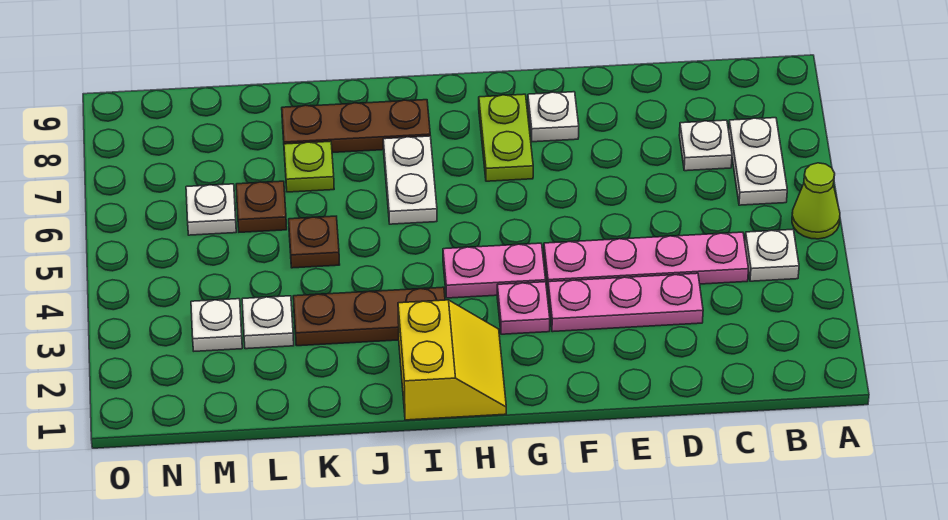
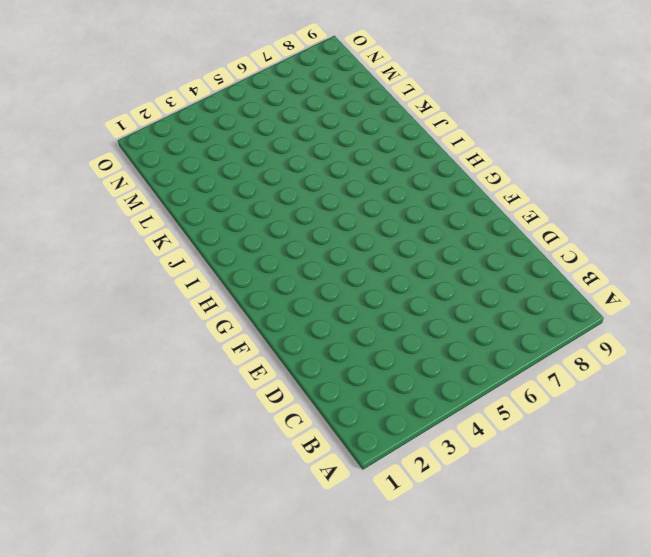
none -> lime cone A5 level 1
none -> white plate B4 level 1
none -> white plate B6:B7 level 1

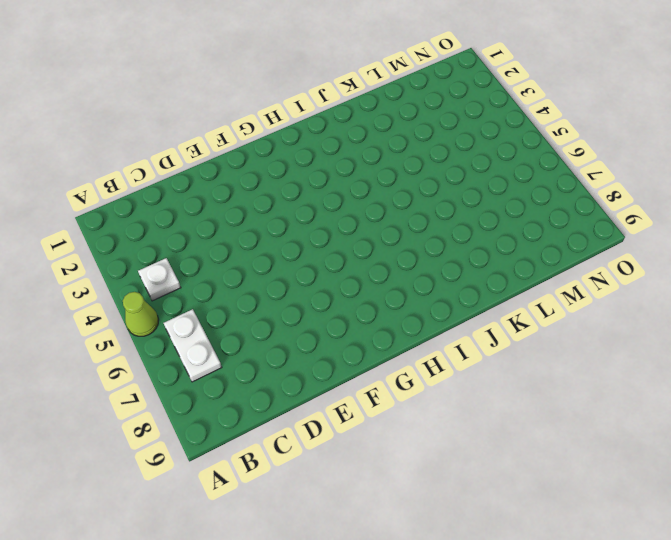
none -> pink plate C4:F4 level 1
none -> white plate C7 level 1
none -> pink plate D3:F3 level 1

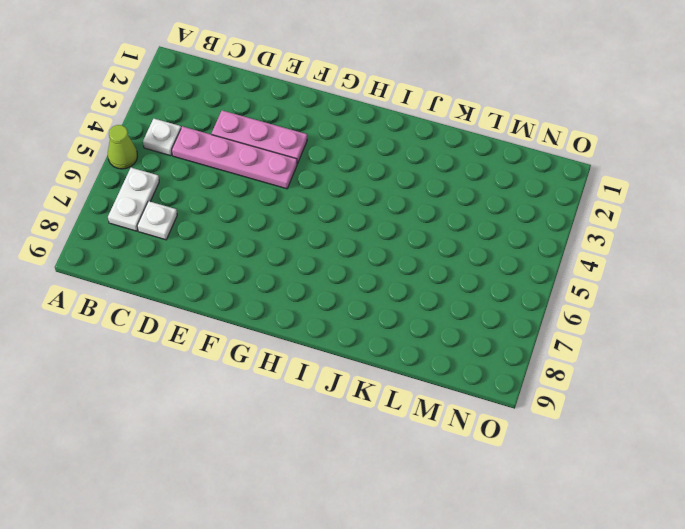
none -> white plate F8 level 1
none -> pink plate G3 level 1
none -> pink plate G4:H4 level 1

